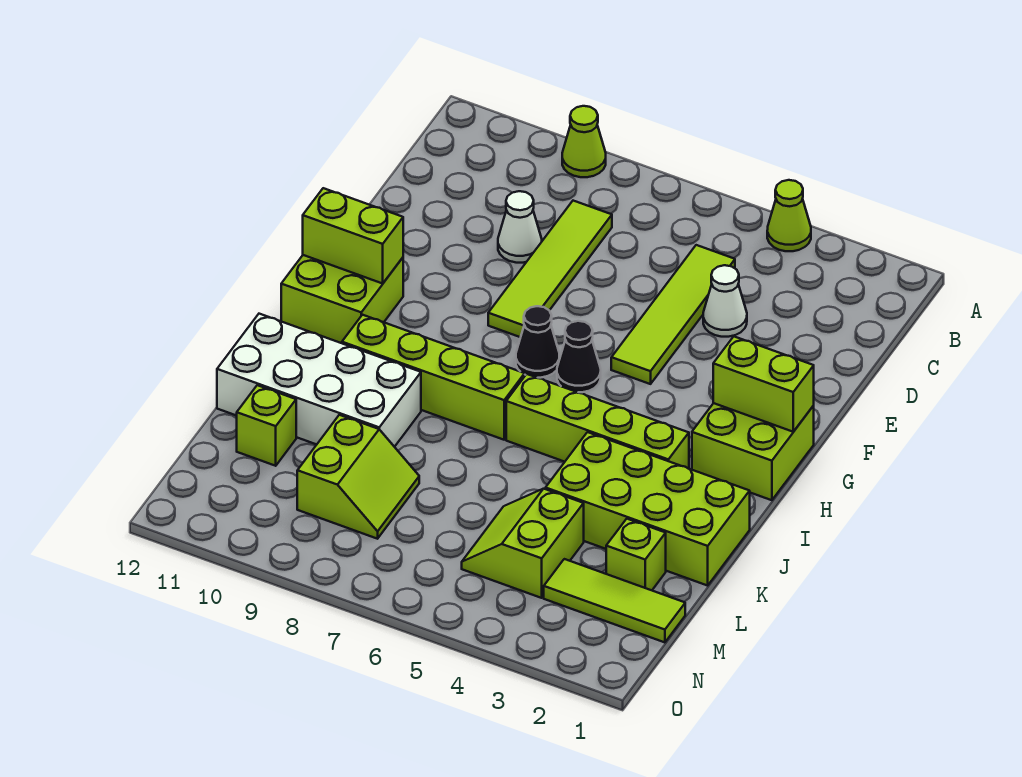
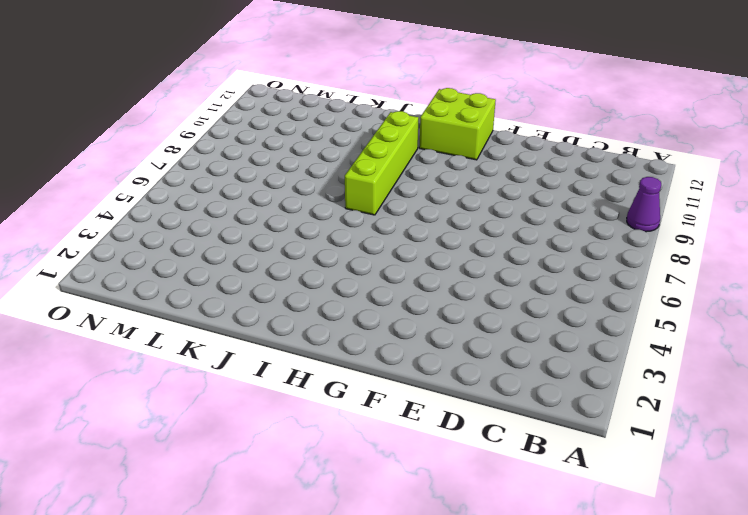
purple cone A9 level 1 -> lime cone A9 level 1
none -> lime cone A4 level 1
none -> lime tile C5:F5 level 1
none -> lime tile C8:F8 level 1

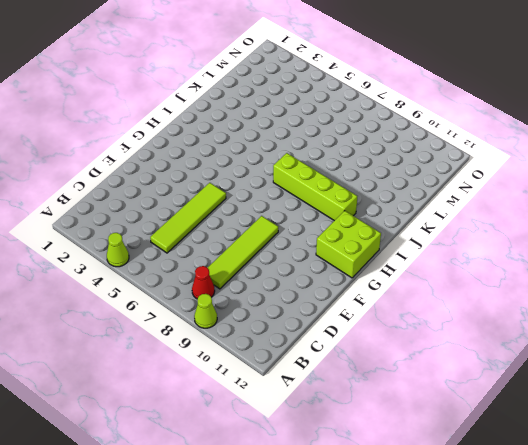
red cone B8 level 1 -> none
none -> white cone D4 level 1
none -> white cone D9 level 1
none -> lime brick G1:H2 level 1

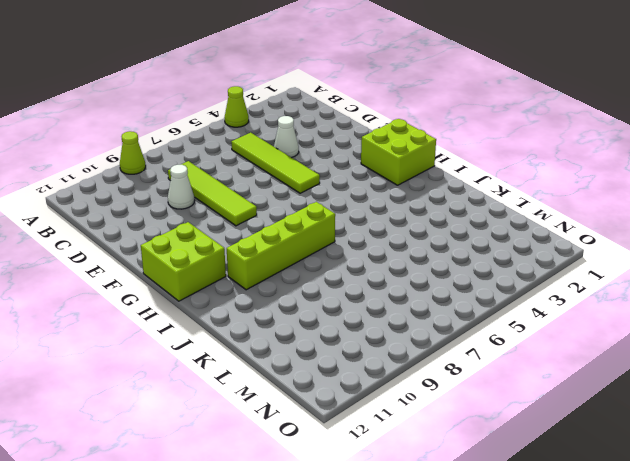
none -> black cone G6 level 1
none -> black cone G7 level 1
none -> lime brick I3:I6 level 1

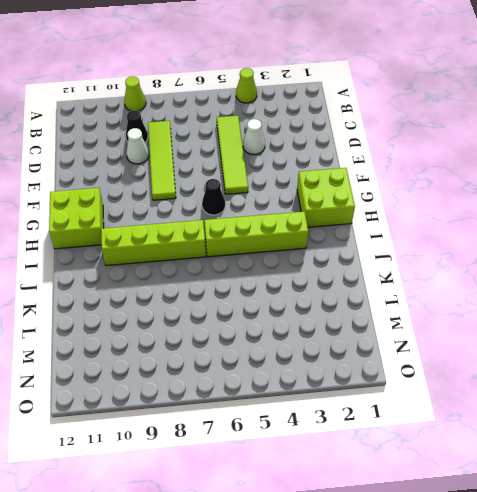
black cone C9 level 1 -> black cone G7 level 1
none -> lime brick J1:K4 level 1
none -> white brick J9:K12 level 1
none -> lime brick L2 level 1

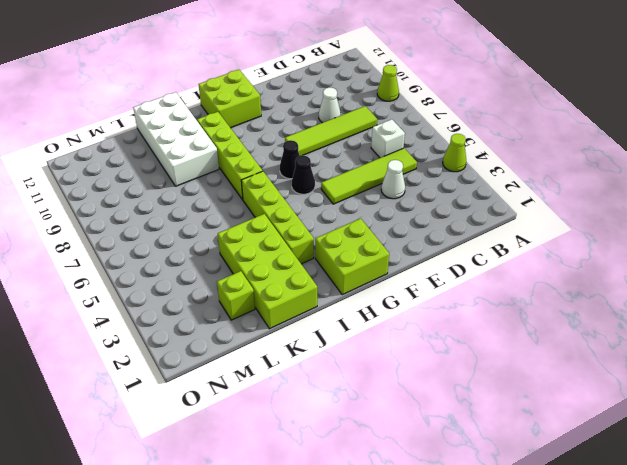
white brick C6 level 1 -> none
none -> lime slope L4:M5 level 1 top 4
none -> lime slope L8:M9 level 1 top 9
none -> lime brick L11 level 1

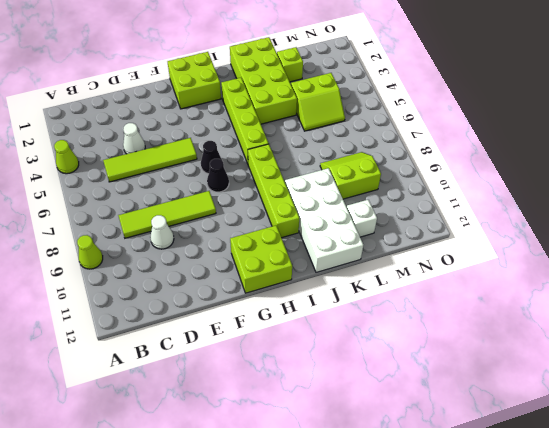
white brick L11 level 1 -> lime brick L11 level 1
none -> lime tile M1:M3 level 1
none -> lime brick G1:G2 level 2
none -> lime brick G11:G12 level 2

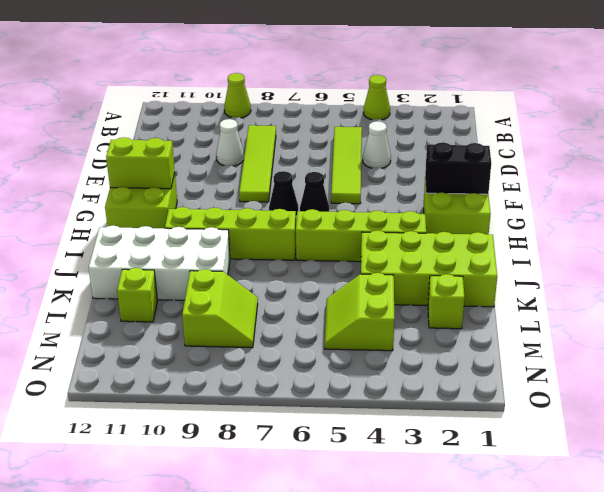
black brick G1:G2 level 2 -> lime brick G1:G2 level 2
none -> lime tile M1:M3 level 1

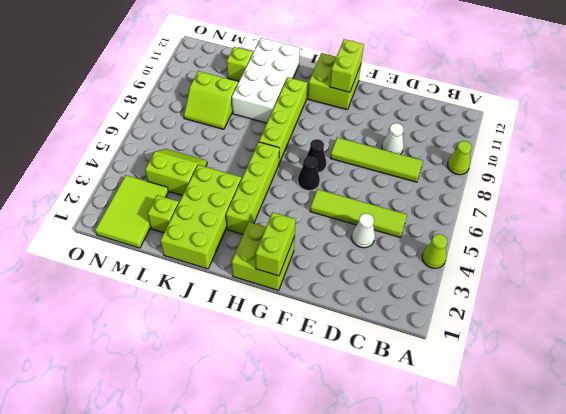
lime tile M1:N3 level 1 -> lime tile M1:M3 level 1

